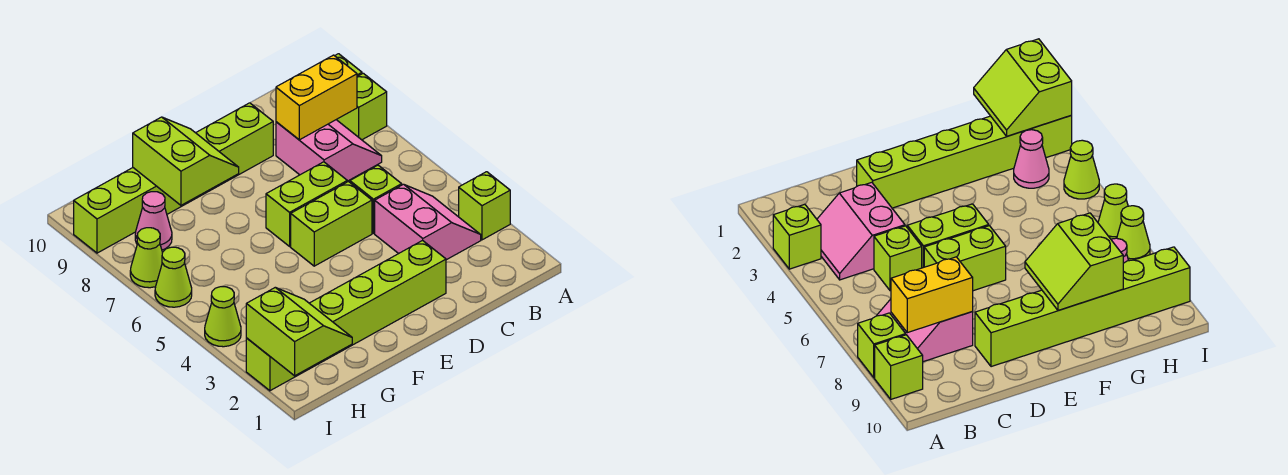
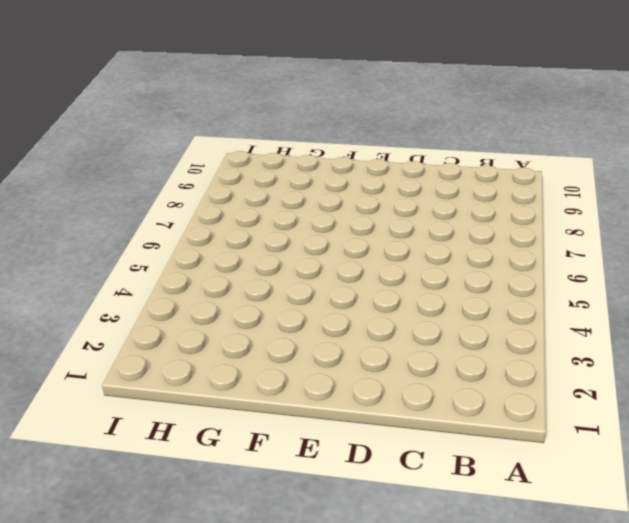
none -> lime brick A3 level 1
none -> lime brick A8 level 1
none -> lime brick A9 level 1

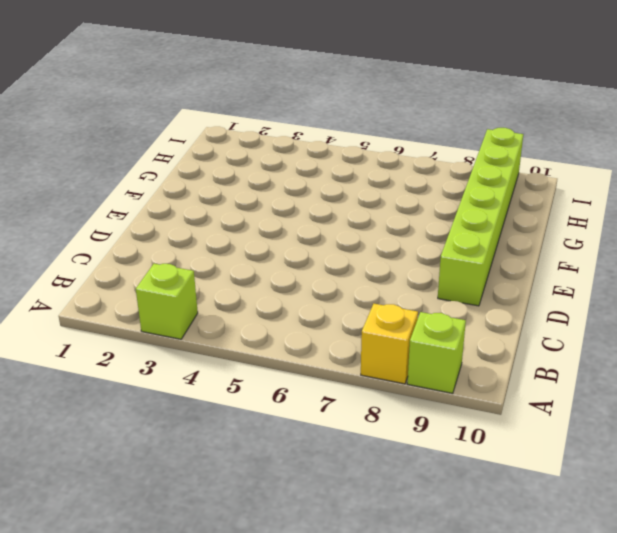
yellow brick A8 level 1 -> lime brick A8 level 1
none -> pink slope B3:C4 level 1 top C
none -> pink slope B7:C8 level 1 top C
none -> lime brick C5 level 1

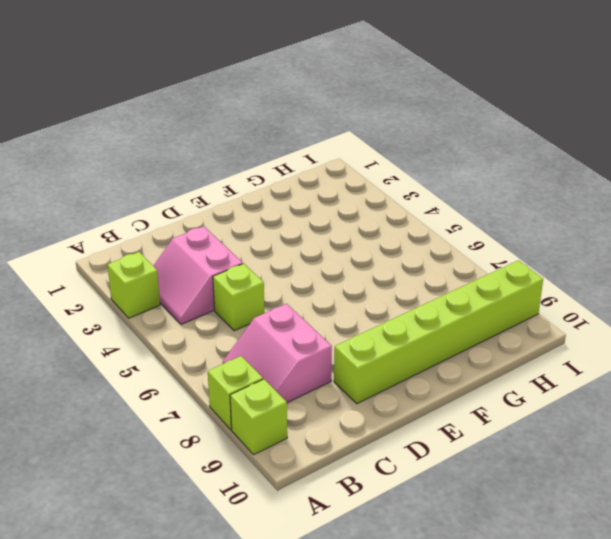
none -> lime brick D2:I2 level 1
none -> lime brick D5:E5 level 1
none -> lime brick D6:E6 level 1

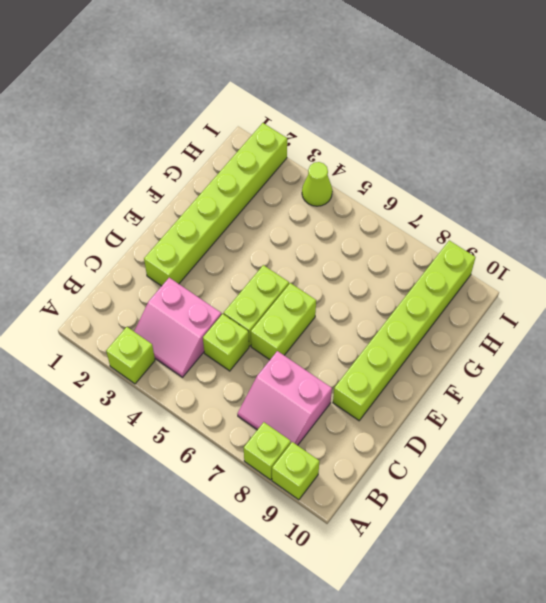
none -> pink cone H3 level 1
none -> pink cone H8 level 1
none -> lime cone I6 level 1

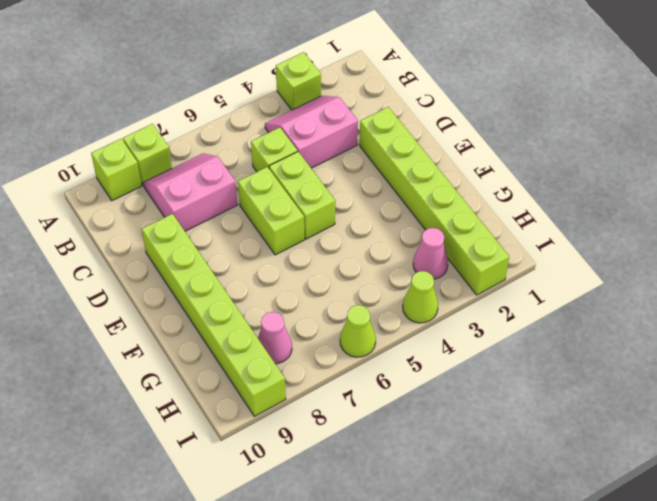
none -> lime cone I7 level 1
none -> yellow brick B8:C8 level 2
none -> lime slope F8:G9 level 2 top G

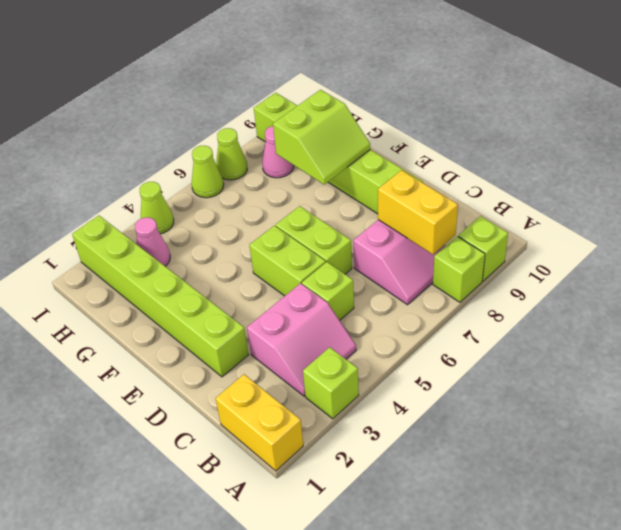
yellow brick A1:B1 level 1 -> none
none -> lime slope H1:I2 level 2 top I

